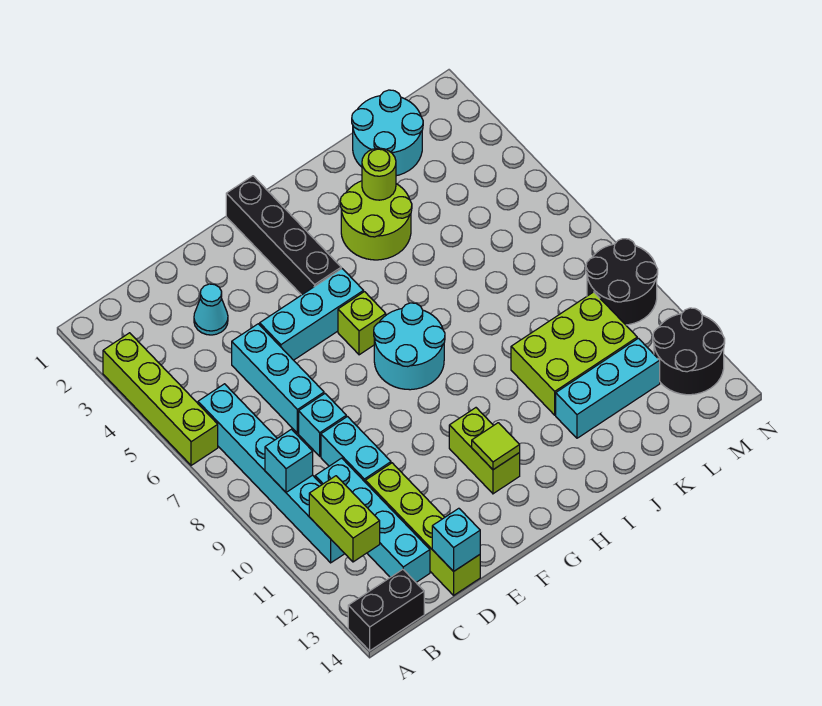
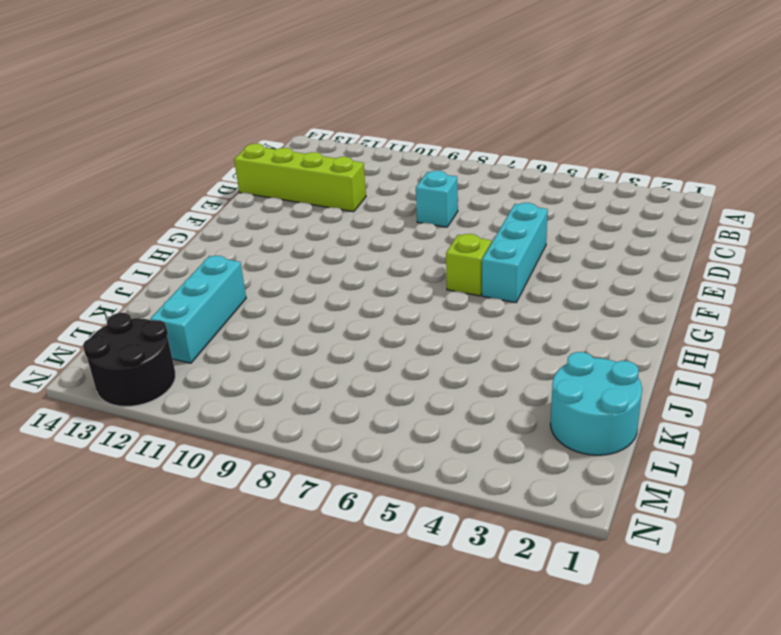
none -> lime brick A3:A6 level 1
none -> black brick A14:B14 level 1
none -> cyan brick B6:B11 level 1

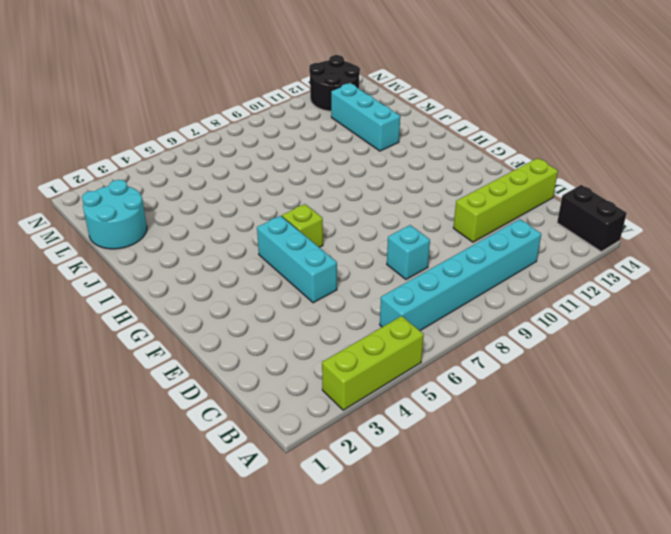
lime brick A3:A5 level 1 -> lime brick A3:A6 level 1
none -> cyan brick C10:C13 level 1
none -> cyan cone D3 level 1
none -> cyan brick D5:D7 level 1

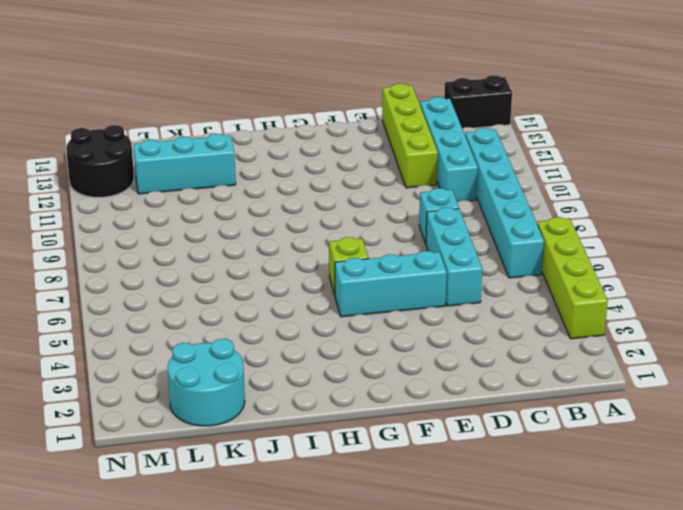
none -> cyan cone D3 level 1
none -> cyan brick D9:D10 level 1
none -> black brick G1:G4 level 1

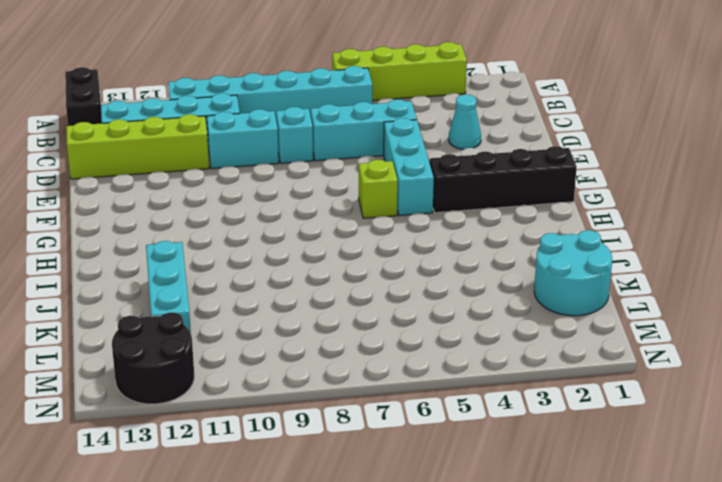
none -> cyan round brick G7:H8 level 1
none -> lime brick G11:G12 level 1
none -> lime round brick I3:J4 level 1

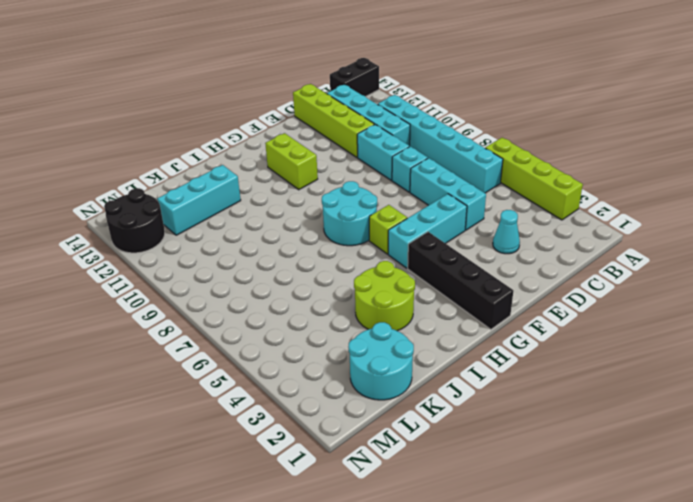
none -> lime brick J10:L11 level 1
none -> black round brick M9:N10 level 1
none -> cyan brick B9 level 2

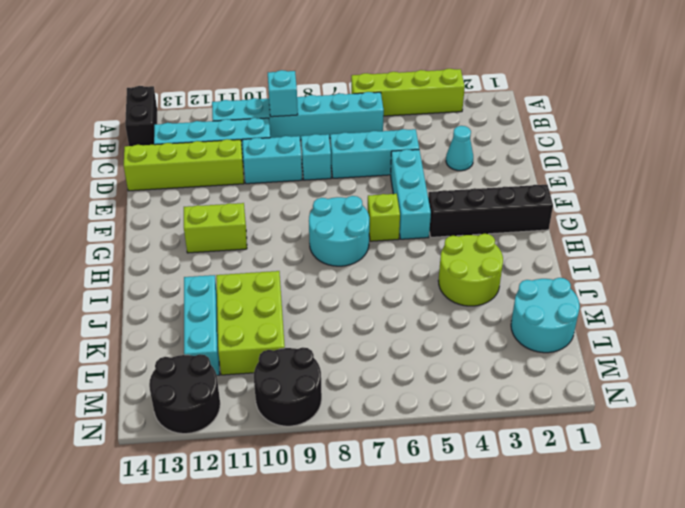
none -> lime brick B11:B12 level 2
none -> cyan brick D14 level 2
none -> lime tile G12 level 2

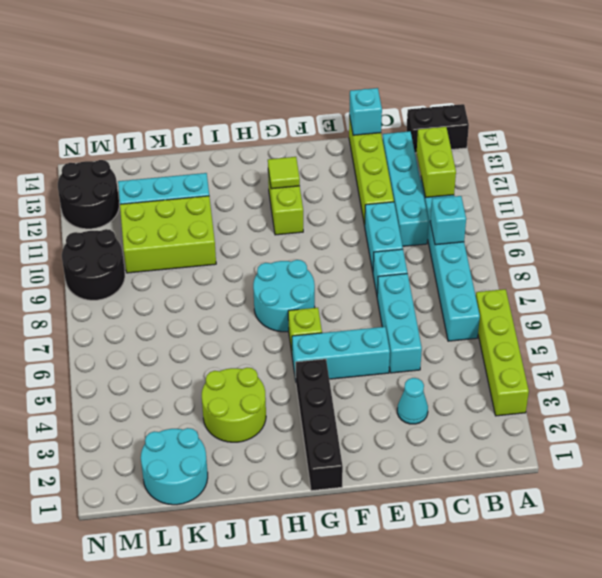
none -> lime round brick J3 level 2

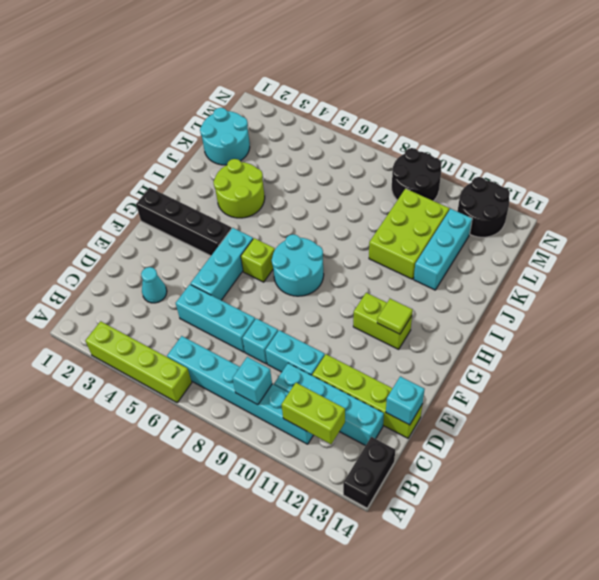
none -> lime round brick J3 level 2

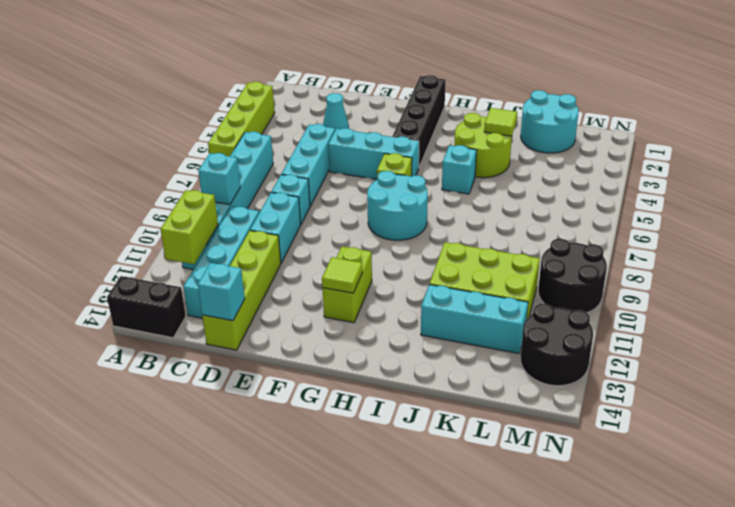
cyan brick I5 level 1 -> none
lime tile J3 level 2 -> lime round brick J3 level 2

